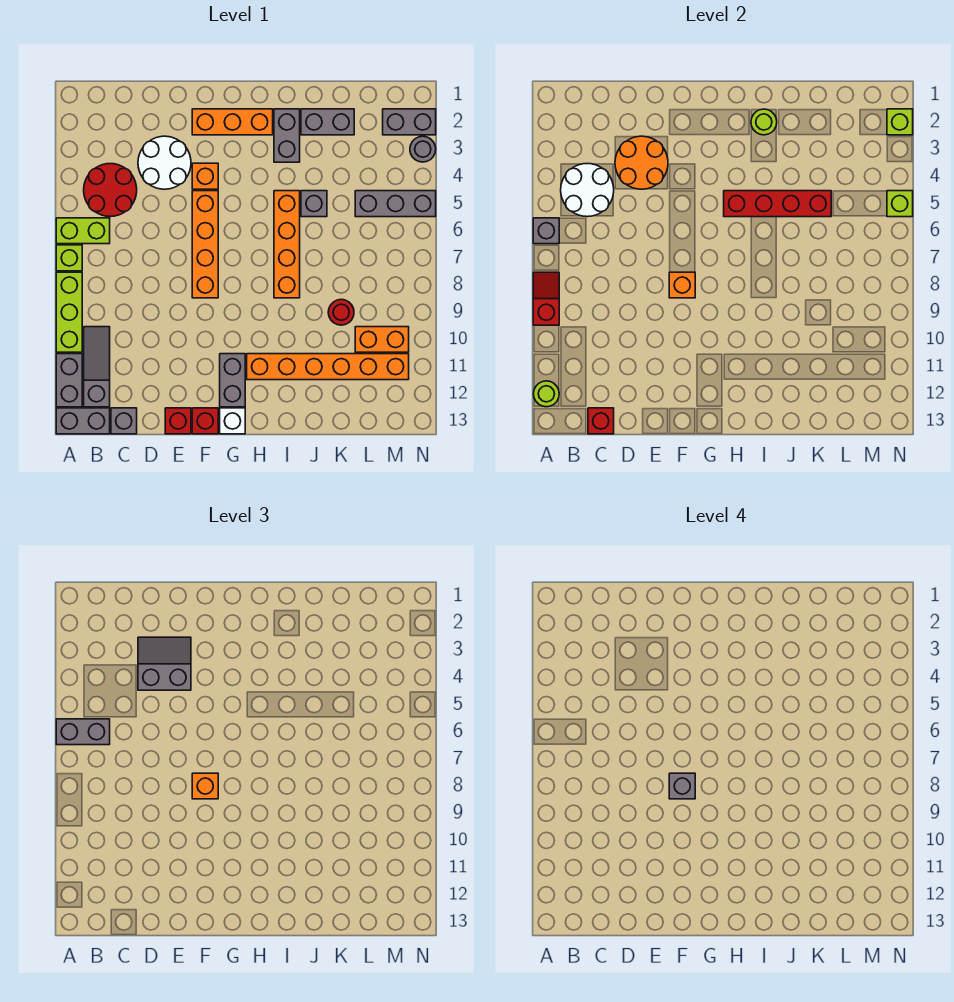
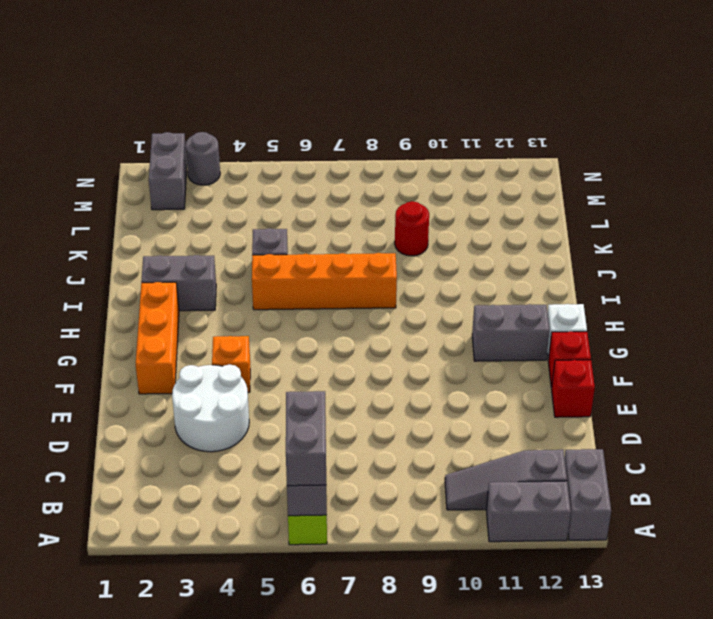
none -> lime brick A7 level 1
none -> lime brick A8:A10 level 1
none -> red round brick B4:C5 level 1
none -> grey brick C13 level 1

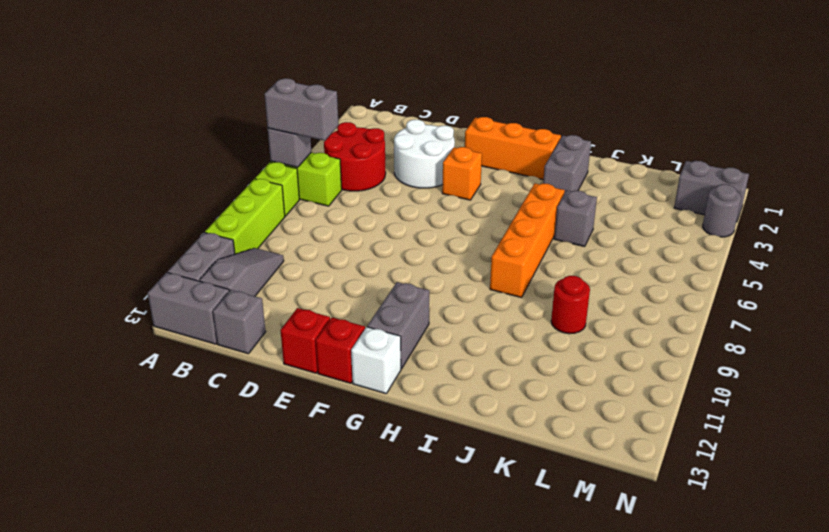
none -> orange brick F5:F8 level 1
none -> orange brick H11:M11 level 1
none -> grey brick J2:K2 level 1
none -> grey brick L5:N5 level 1

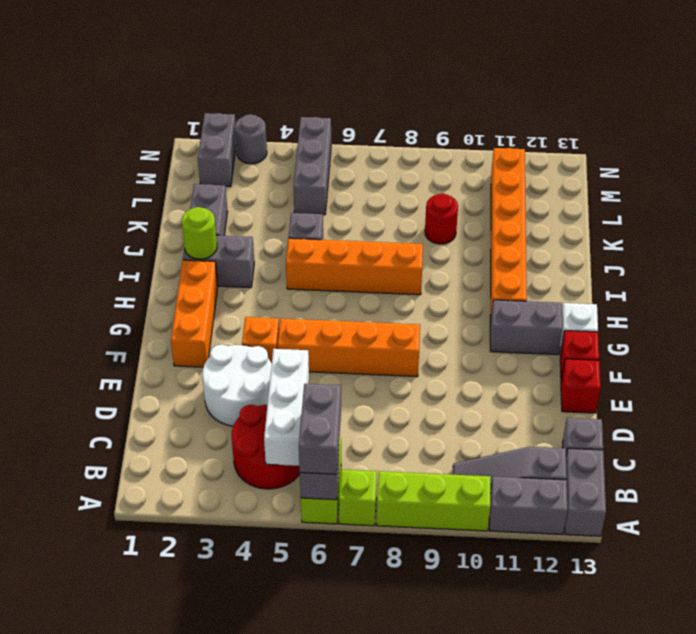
white brick B5:D5 level 2 -> white round brick B4:C5 level 2
none -> orange brick L10:M10 level 1
none -> red slope A8:A9 level 2 top 9
none -> lime round brick A12 level 2
none -> red brick C13 level 2

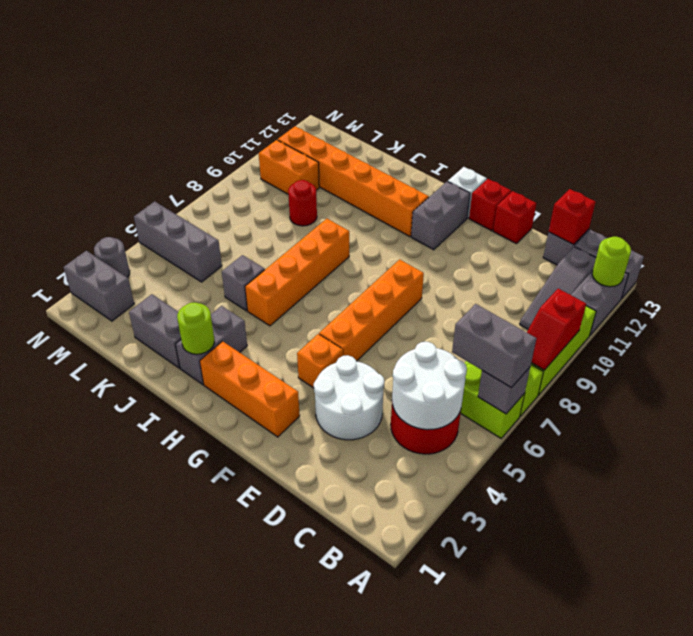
none -> orange round brick D3:E4 level 2
none -> orange brick F8 level 2
none -> red brick H5:K5 level 2
none -> lime brick N2 level 2

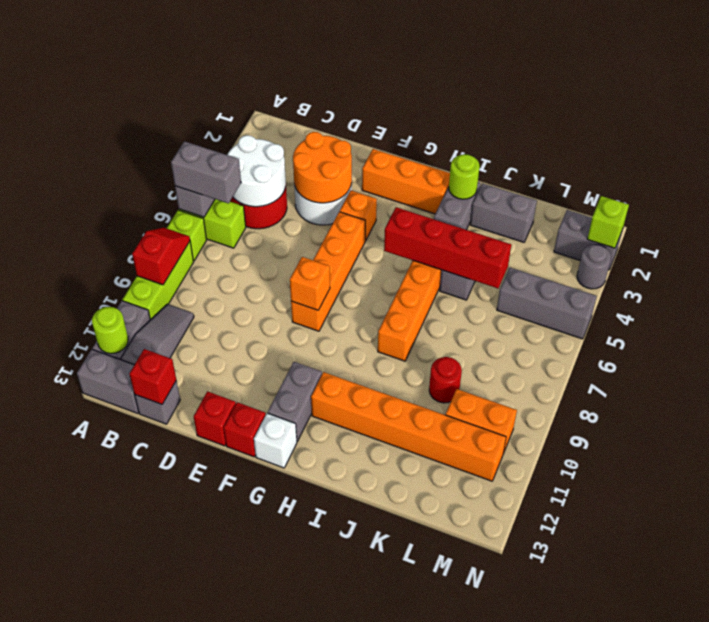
none -> lime brick N5 level 2
none -> grey slope D3:E4 level 3 top 4
none -> orange brick F8 level 3
none -> grey brick F8 level 4

